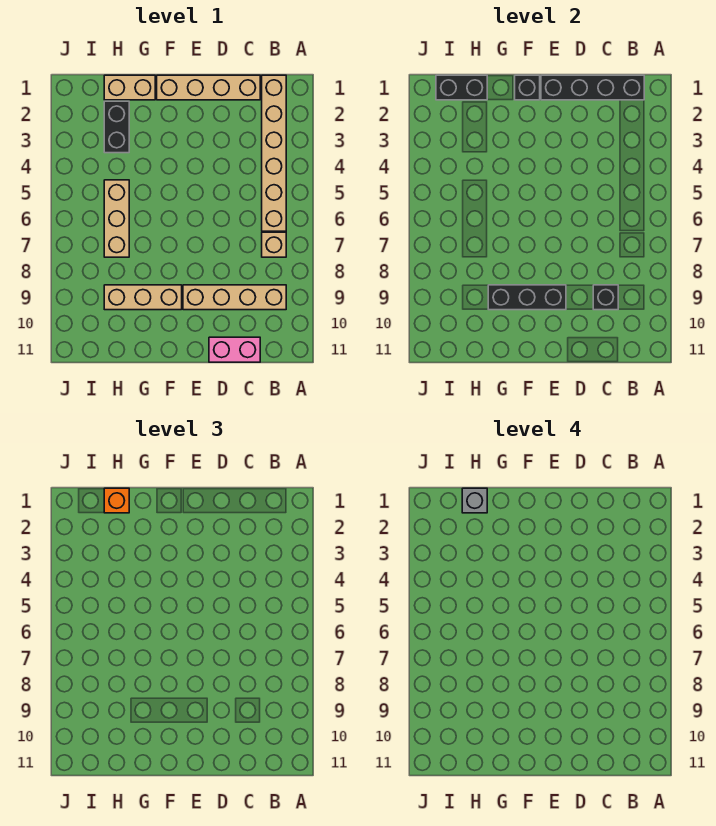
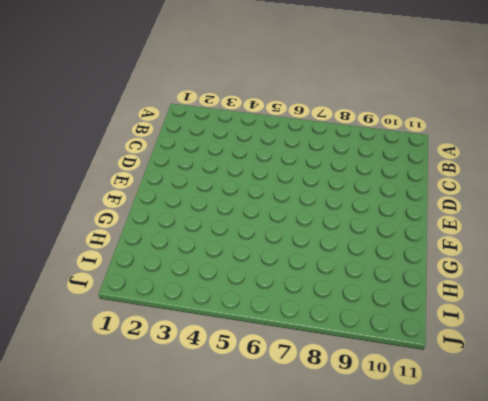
none -> tan brick B1:B6 level 1
none -> tan brick B7 level 1
none -> tan brick B9:E9 level 1

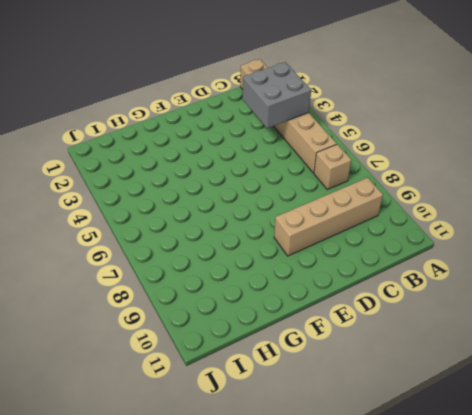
grey brick B3:C4 level 2 -> none
none -> tan brick C1:F1 level 1
none -> pink brick C11:D11 level 1
none -> tan brick F9:H9 level 1

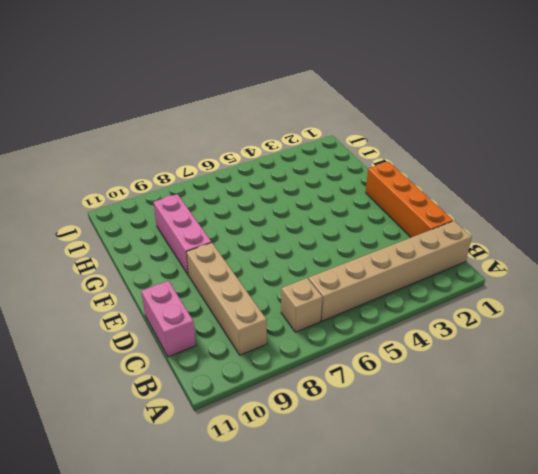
orange brick C1:F1 level 1 -> tan brick C1:F1 level 1
pink brick F9:H9 level 1 -> tan brick F9:H9 level 1
none -> tan brick G1:H1 level 1
none -> black brick H2:H3 level 1
none -> tan brick H5:H7 level 1

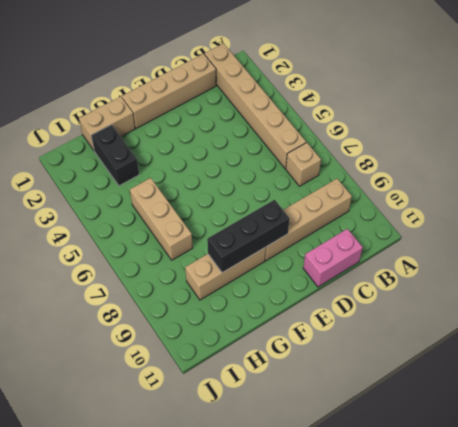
none -> black brick B1:E1 level 2
none -> black brick C9 level 2
none -> black brick F1 level 2

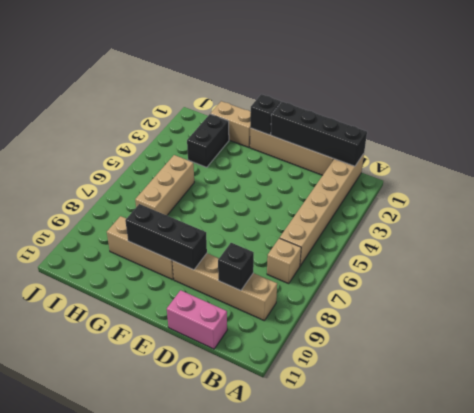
none -> black brick H1:I1 level 2
none -> orange brick H1 level 3
none -> grey brick H1 level 4

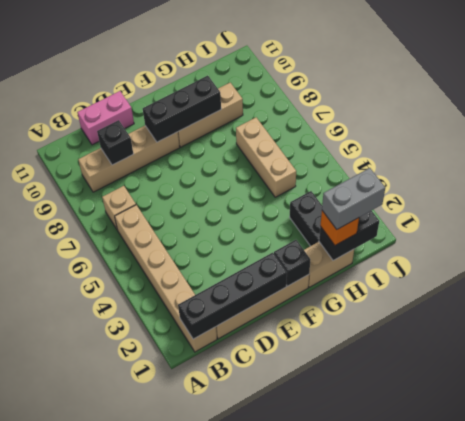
grey brick H1:I1 level 4 -> grey brick H1 level 4

